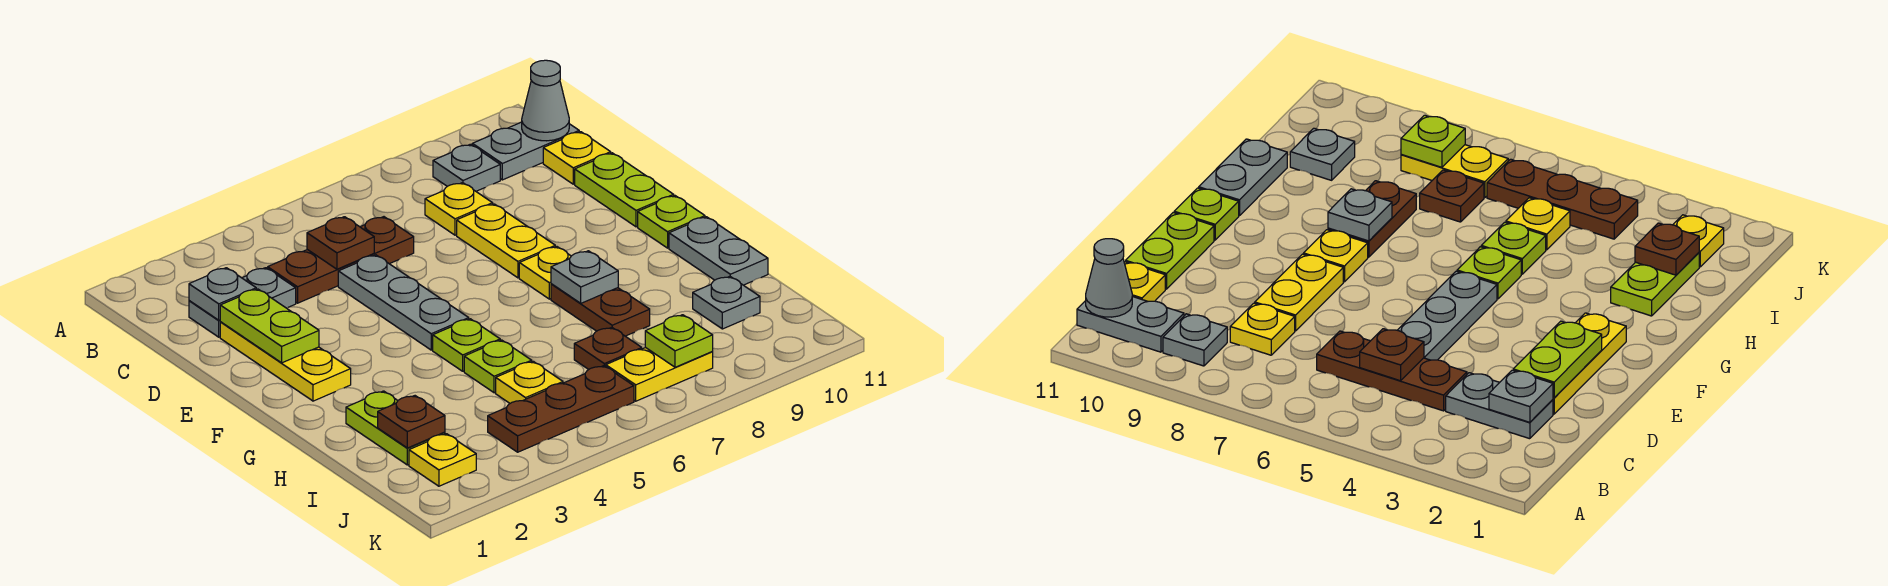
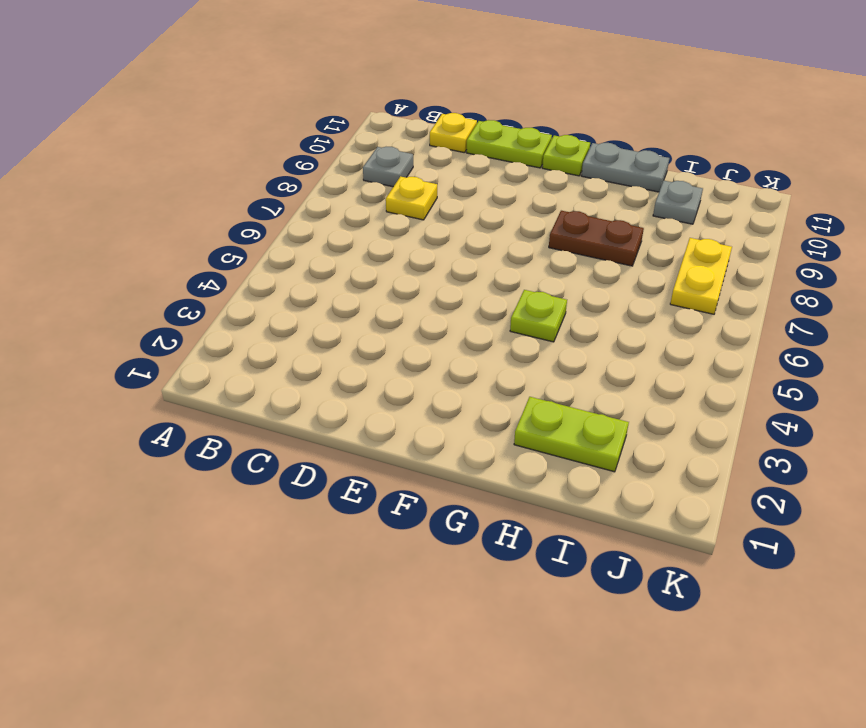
none -> grey plate B10:B11 level 1
none -> grey plate C2:C3 level 1
none -> brown plate C4:C6 level 1
none -> yellow plate D2:F2 level 1

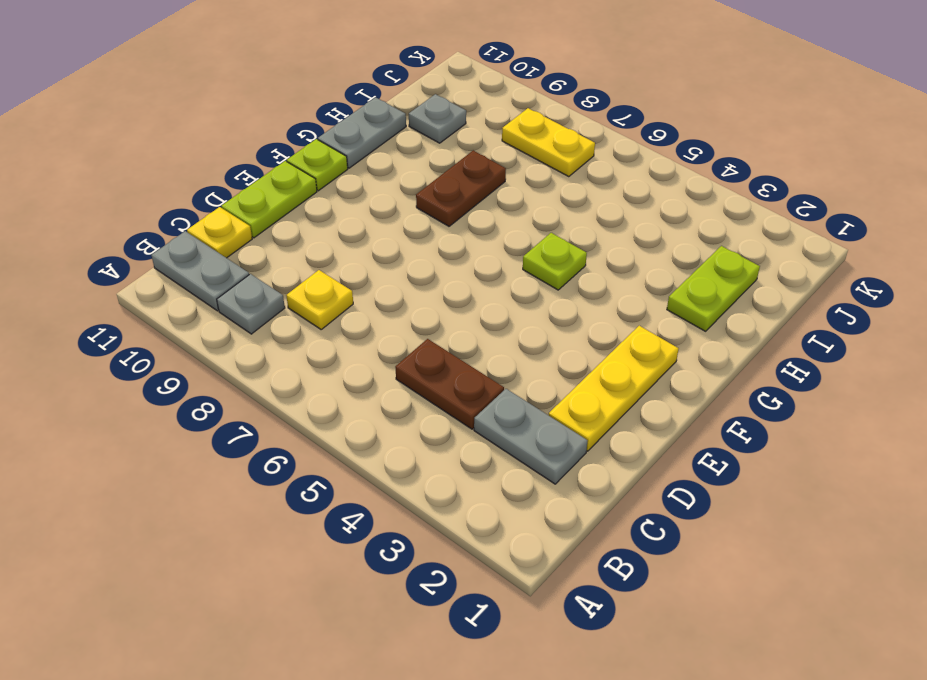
brown plate C4:C5 level 1 -> brown plate C4:C6 level 1
none -> grey plate D5:F5 level 1
none -> yellow plate D8:E8 level 1
none -> yellow plate F8 level 1
none -> lime plate H5 level 1

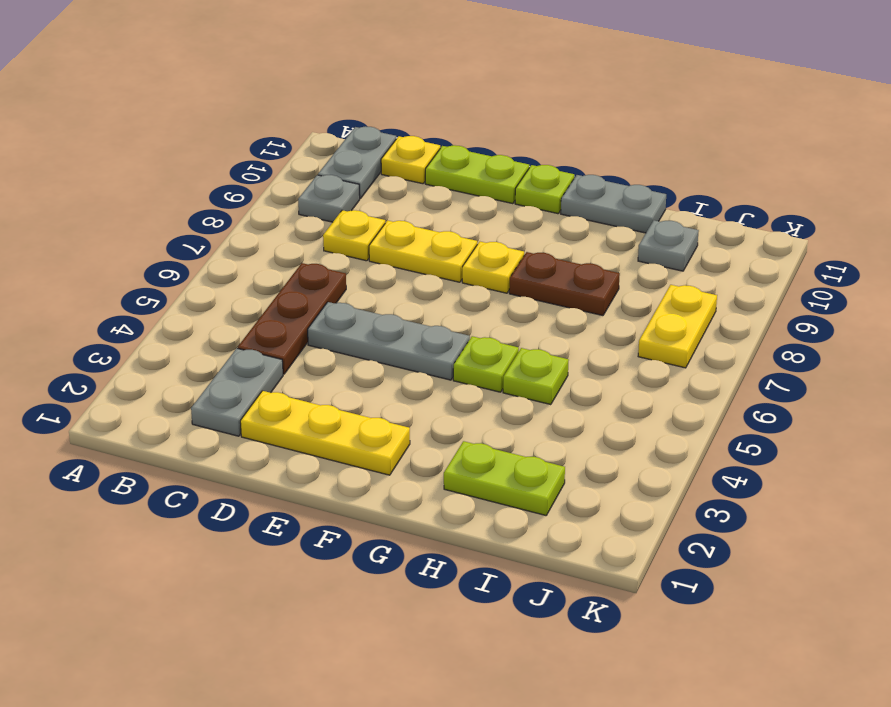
none -> yellow plate I5 level 1
none -> brown plate I7 level 1
none -> yellow plate J2 level 1
none -> brown plate J4:J6 level 1

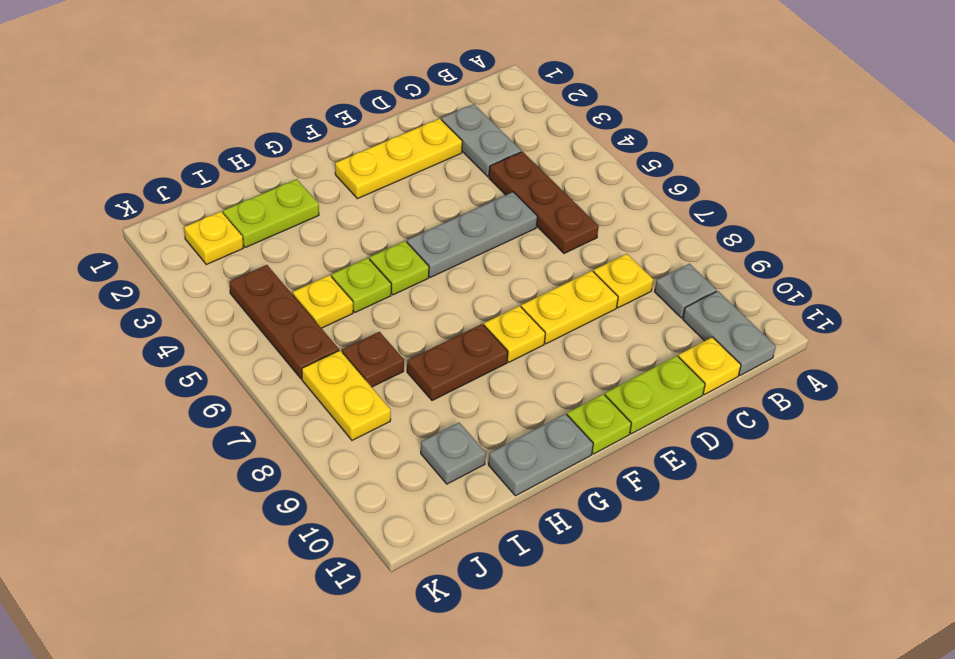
none -> grey cone B11 level 2
none -> grey plate C2 level 2
none -> brown plate C5 level 2
none -> lime plate D2:E2 level 2

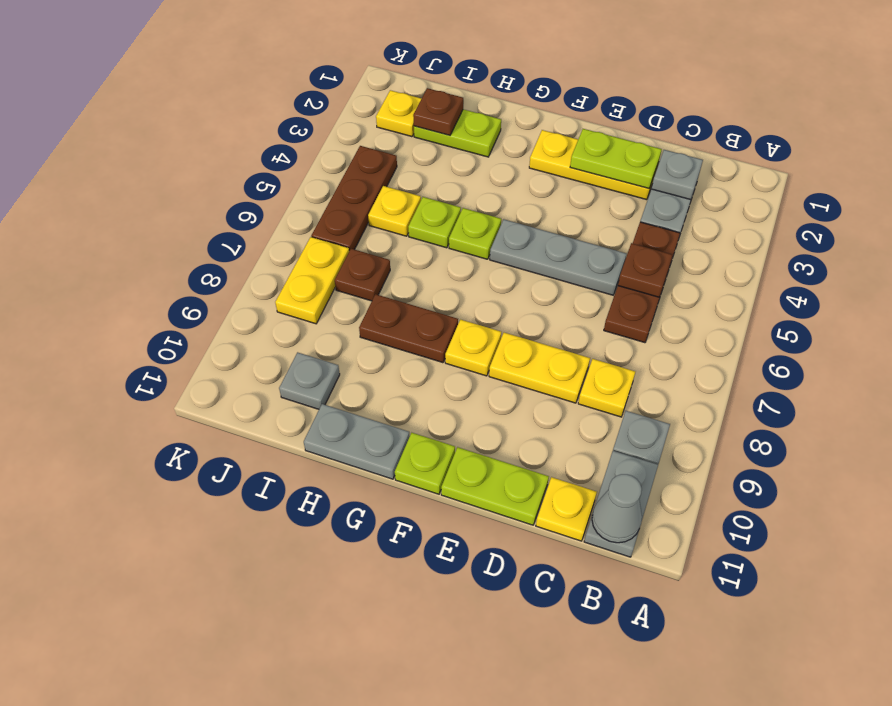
none -> grey plate G8 level 2
none -> lime plate J8 level 2

